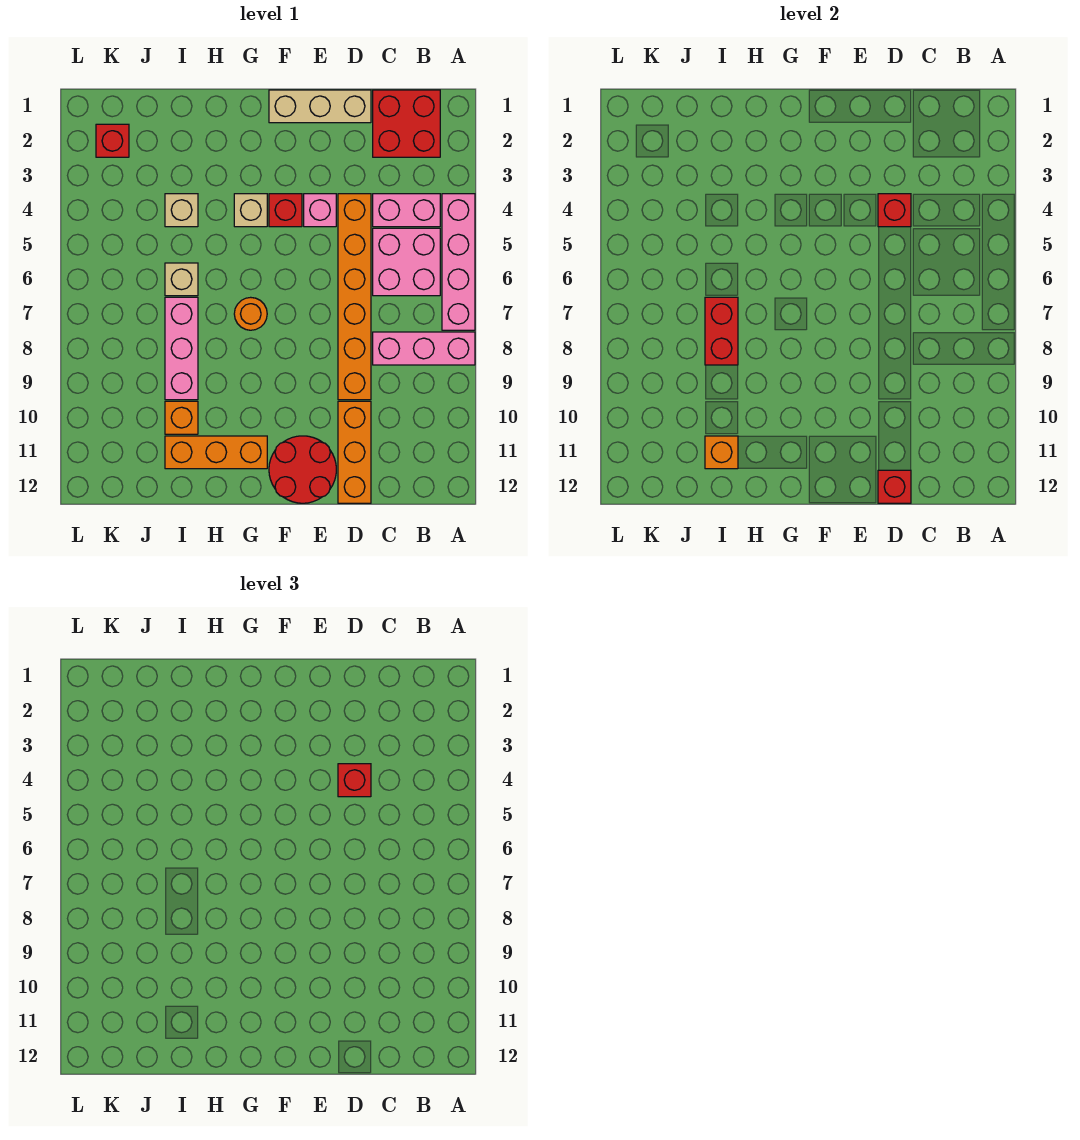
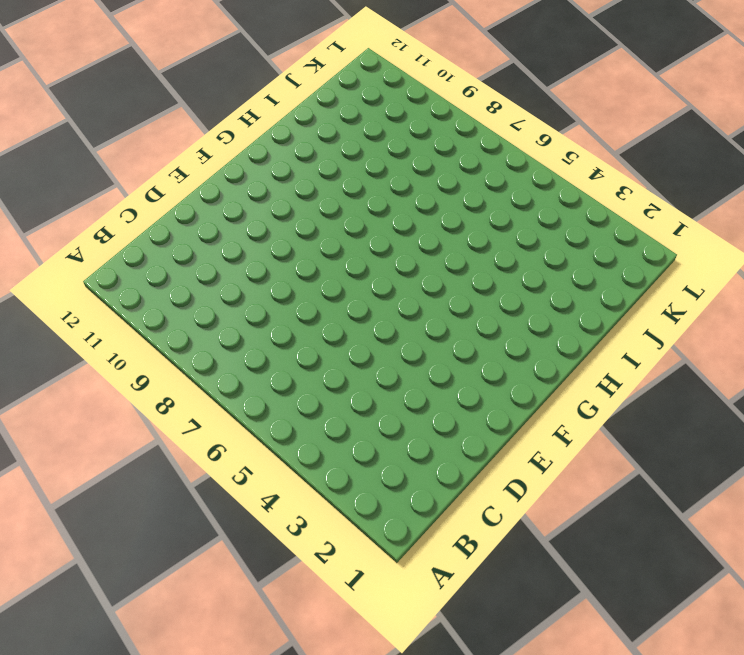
none -> pink brick A4:A7 level 1
none -> pink brick A8:C8 level 1
none -> red brick B1:C2 level 1

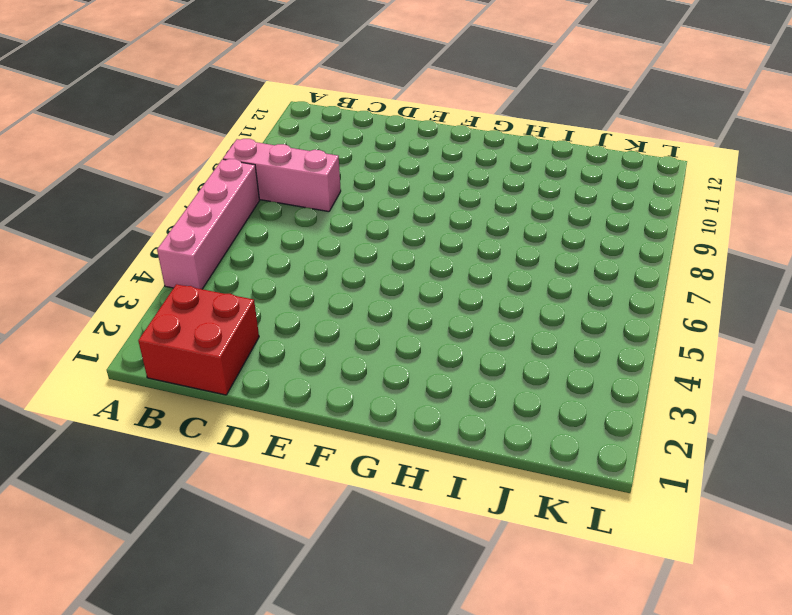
none -> pink brick B4:C4 level 1
none -> pink brick B5:C6 level 1
none -> tan brick D1:F1 level 1

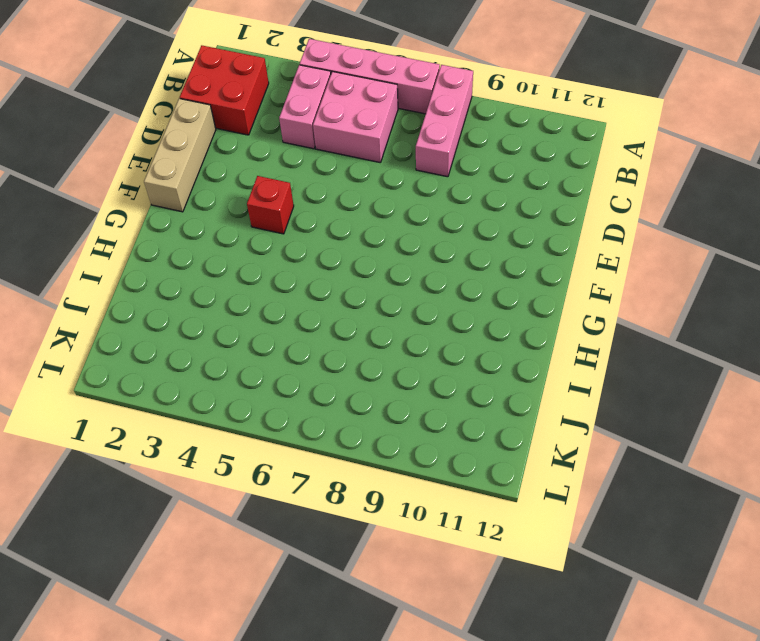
none -> orange brick D4:D9 level 1
none -> orange brick D10:D12 level 1
none -> pink brick E4 level 1

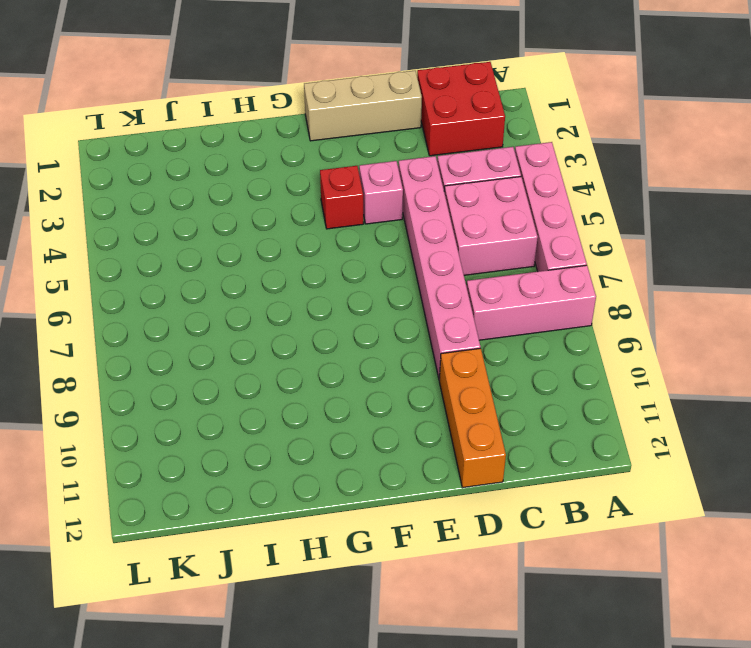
pink brick D4:D9 level 1 -> orange brick D4:D9 level 1
none -> red round brick E11:F12 level 1
none -> tan brick G4 level 1
none -> orange round brick G7 level 1

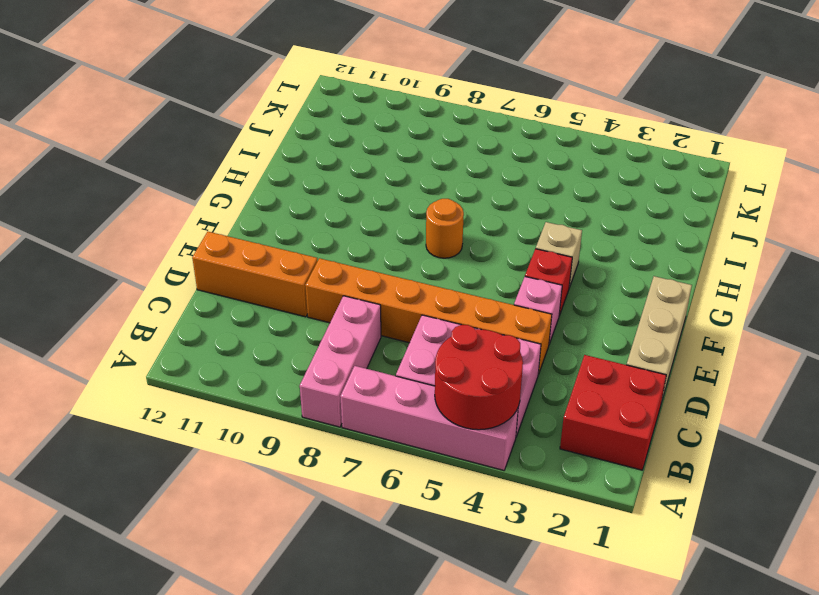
red round brick A4:B5 level 2 -> red round brick E11:F12 level 1
none -> orange brick G11:I11 level 1
none -> tan brick I4 level 1
none -> tan brick I6 level 1

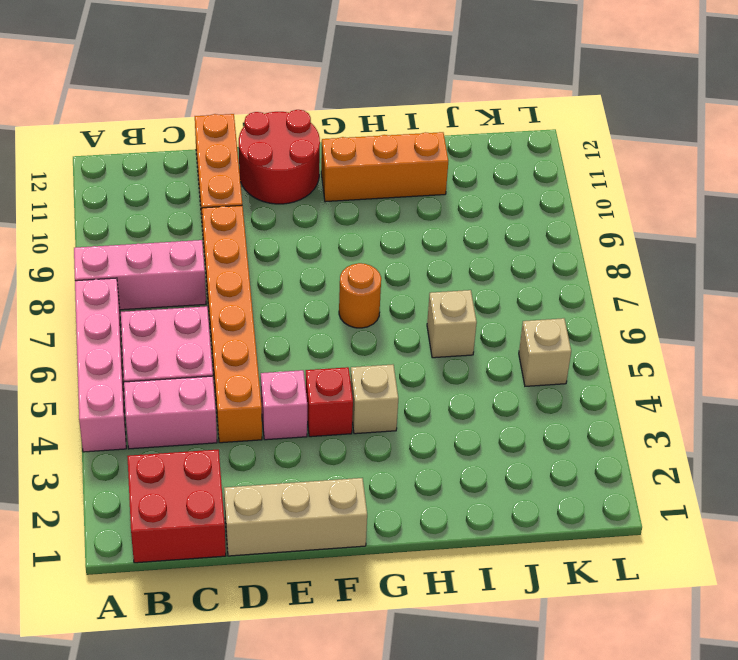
tan brick K5 level 1 -> tan brick I4 level 1
none -> pink brick I7:I9 level 1
none -> orange brick I10 level 1
none -> red brick K2 level 1

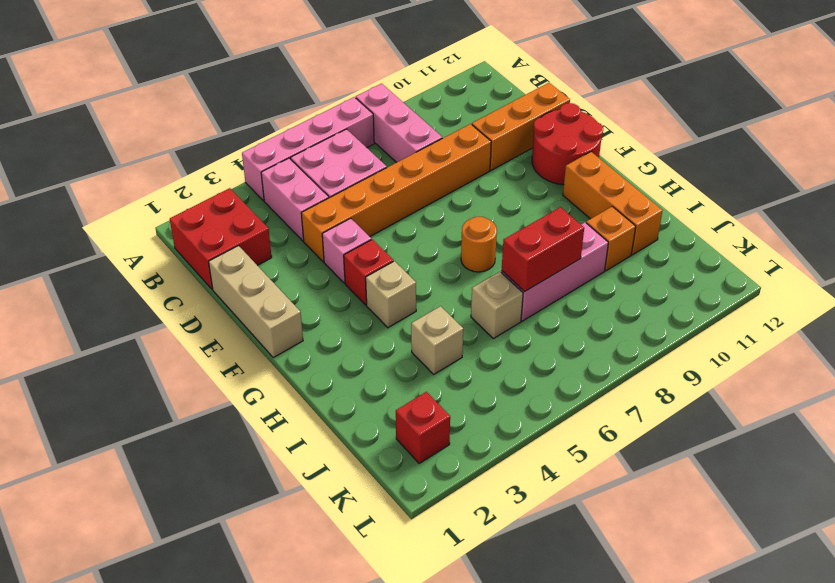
none -> red brick D4 level 2
none -> red brick D12 level 2
none -> orange brick I11 level 2

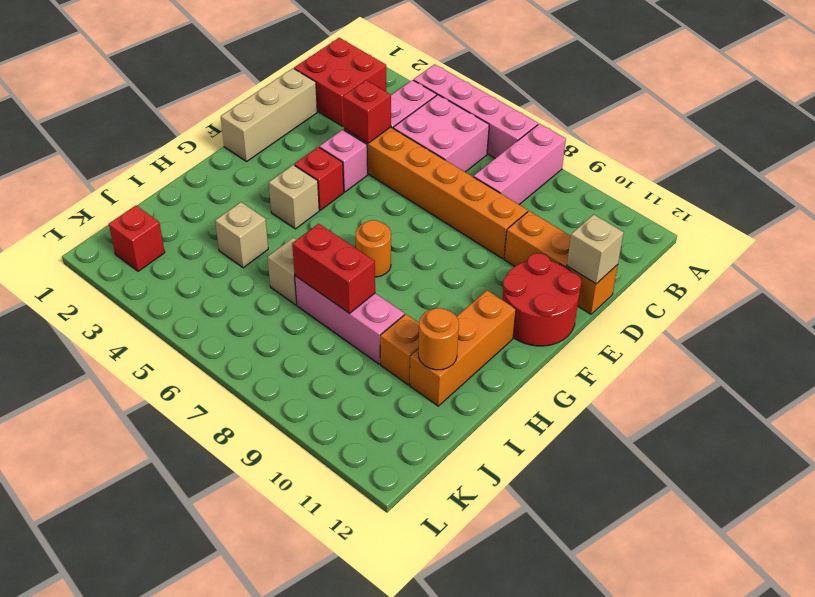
tan brick D12 level 2 -> red brick D12 level 2
orange round brick I11 level 2 -> orange brick I11 level 2
none -> red brick D4 level 3

